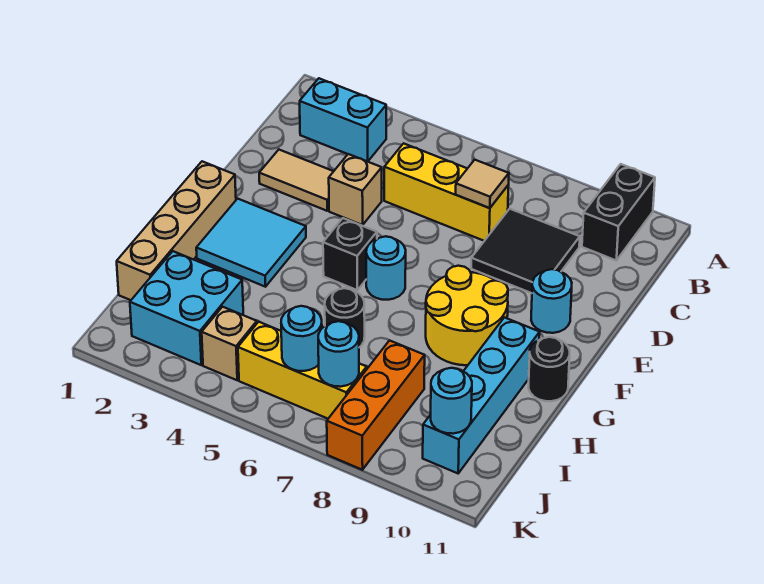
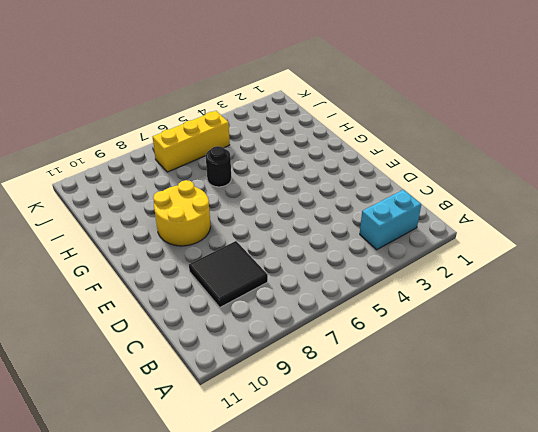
none -> black brick A10:B10 level 1
none -> yellow brick C5:C7 level 1
none -> tan tile D2:D3 level 1

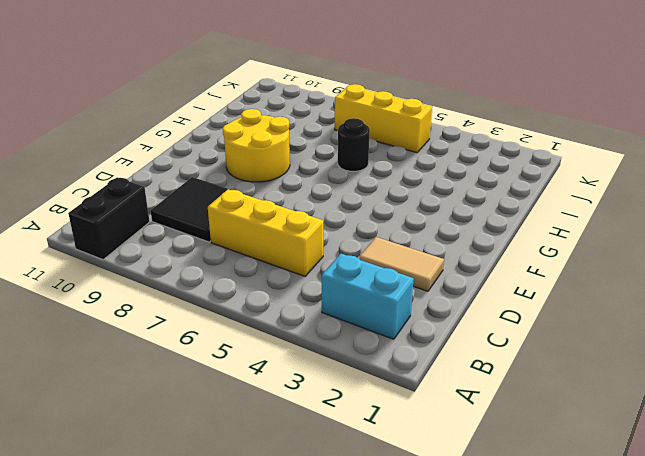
none -> tan brick D4 level 1
none -> cyan round brick E10 level 1
none -> tan brick F1:I1 level 1

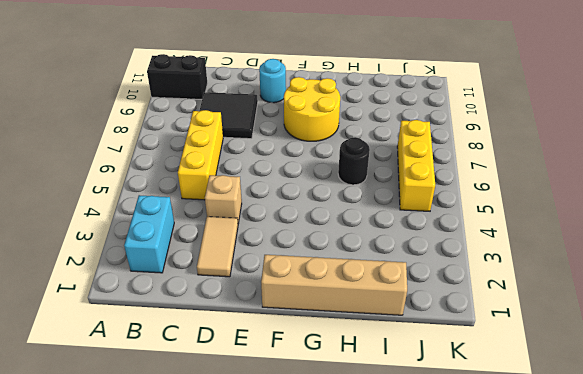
none -> cyan tile F2:G3 level 1
none -> black brick F5 level 1
none -> cyan round brick F6 level 1

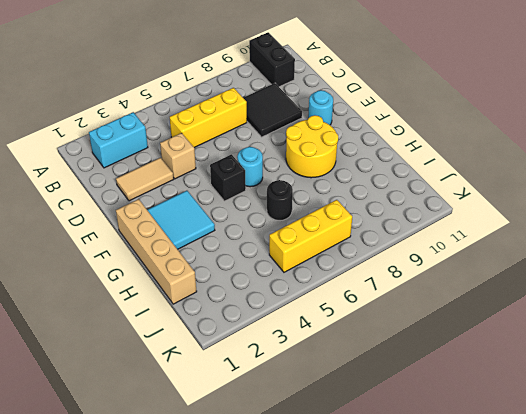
none -> cyan brick G10:J10 level 1
none -> black round brick G11 level 1
none -> cyan brick I2:J3 level 1

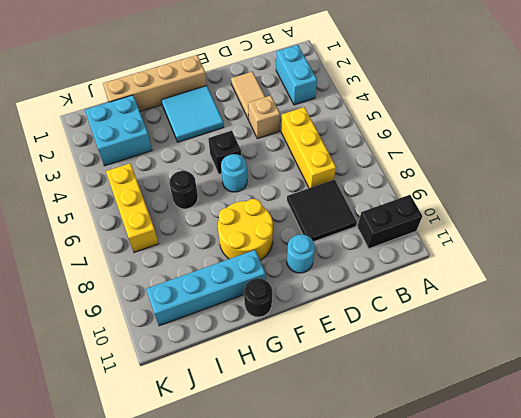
none -> orange brick I8:K8 level 1
none -> tan brick J4 level 1
none -> tan tile C7 level 2

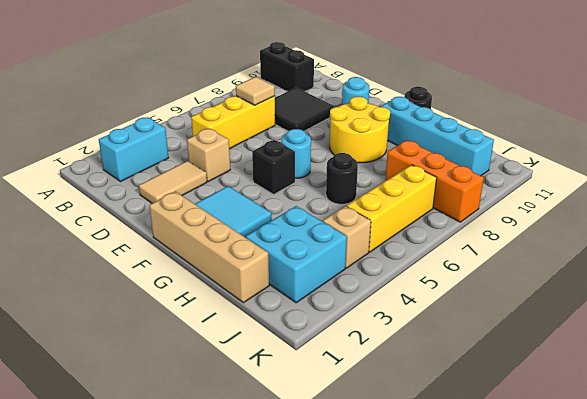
none -> cyan round brick J6 level 2
none -> cyan round brick J7 level 2
none -> cyan round brick J10 level 2

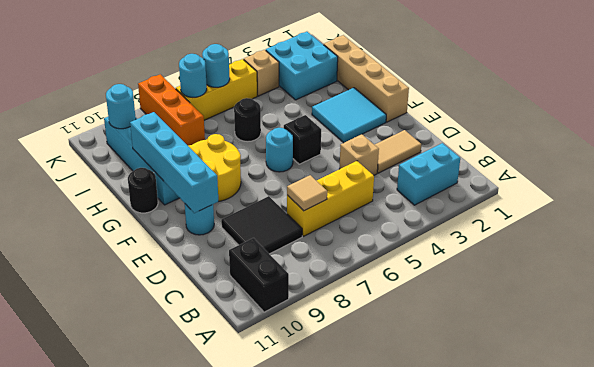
cyan brick E10:H10 level 2 -> none

